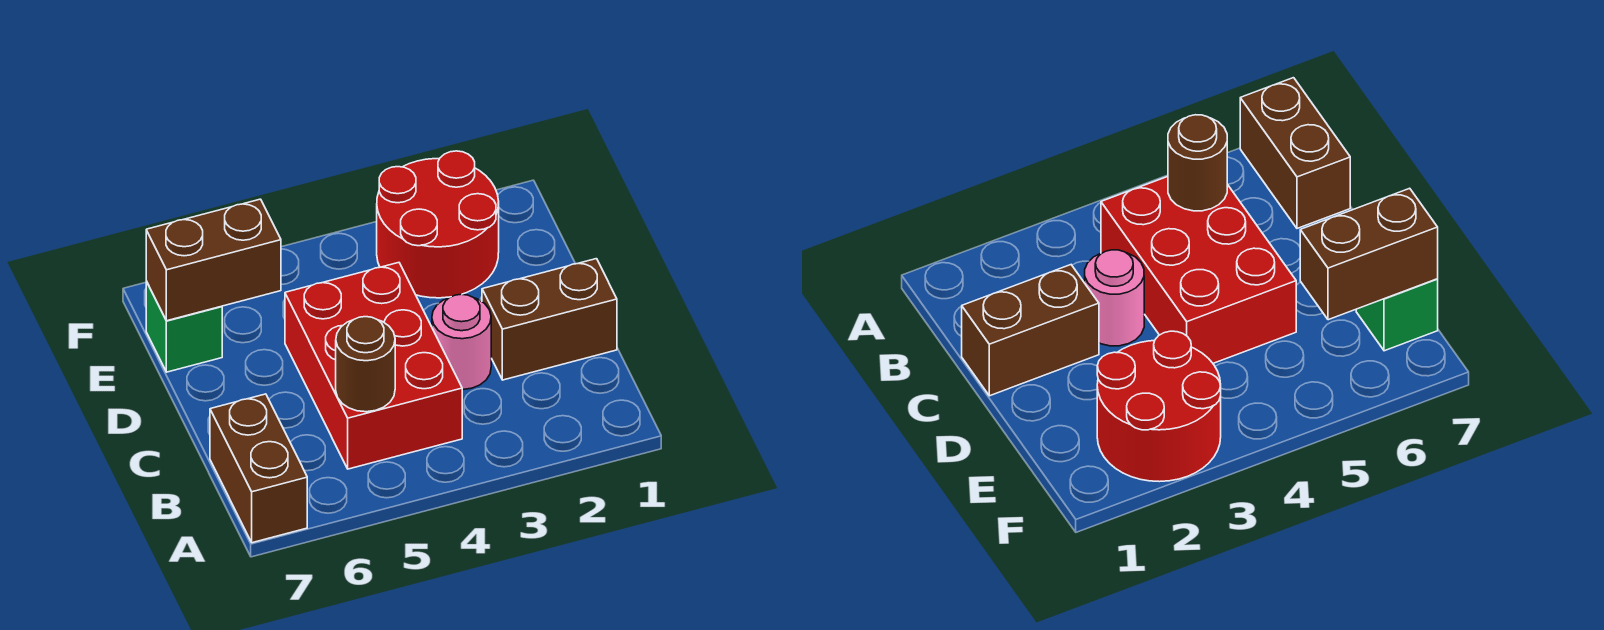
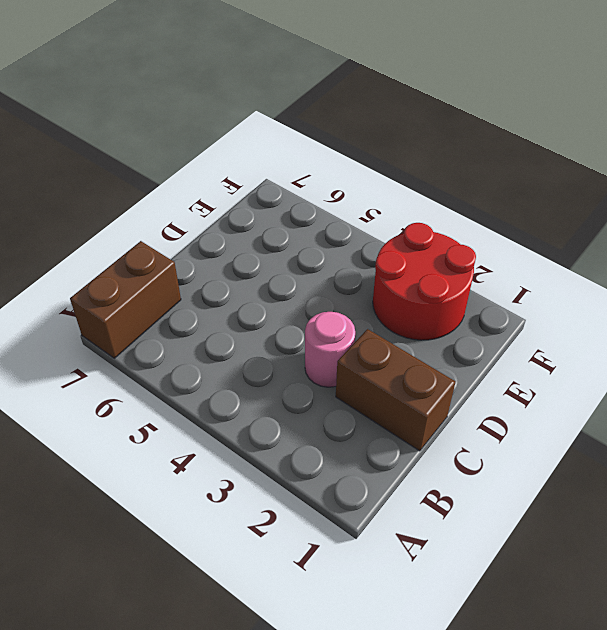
none -> red brick B4:D5 level 1
none -> green brick E7 level 1

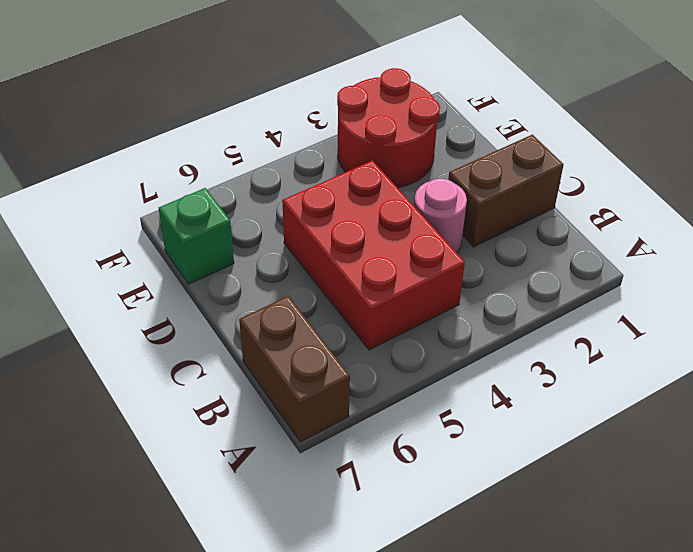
none -> brown round brick B5 level 2
none -> brown brick E6:E7 level 2

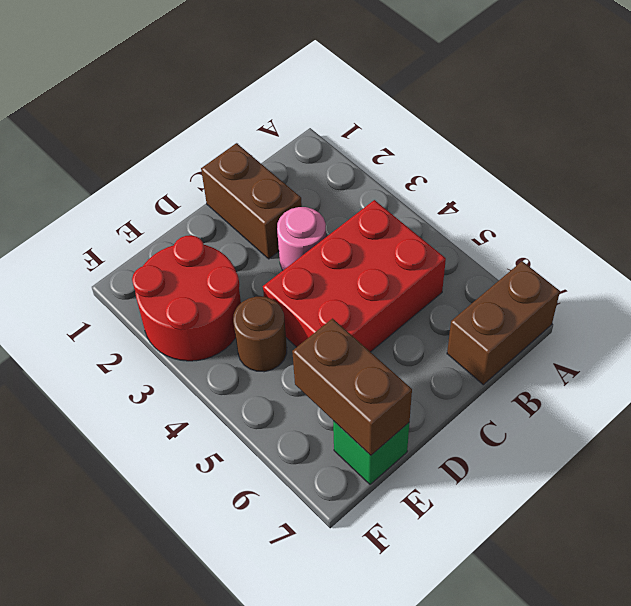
brown round brick E4 level 1 -> brown round brick B5 level 2

